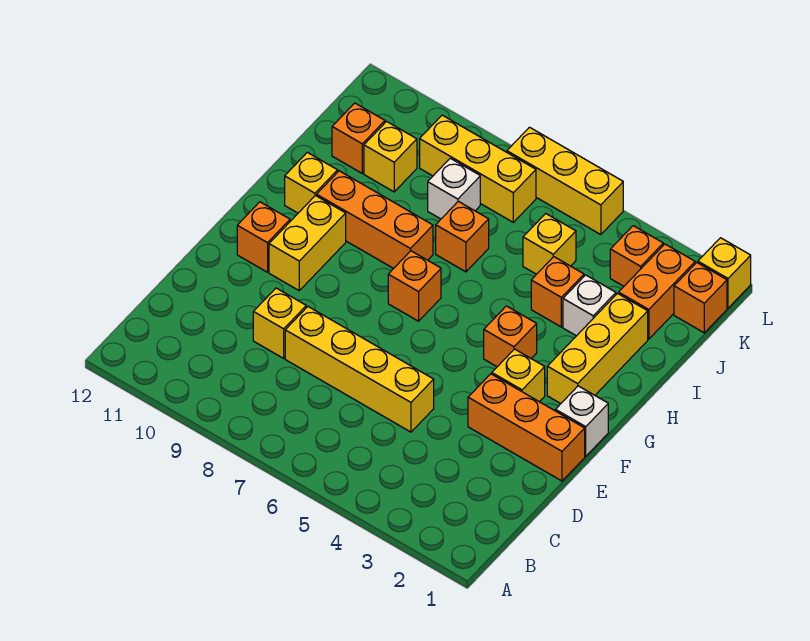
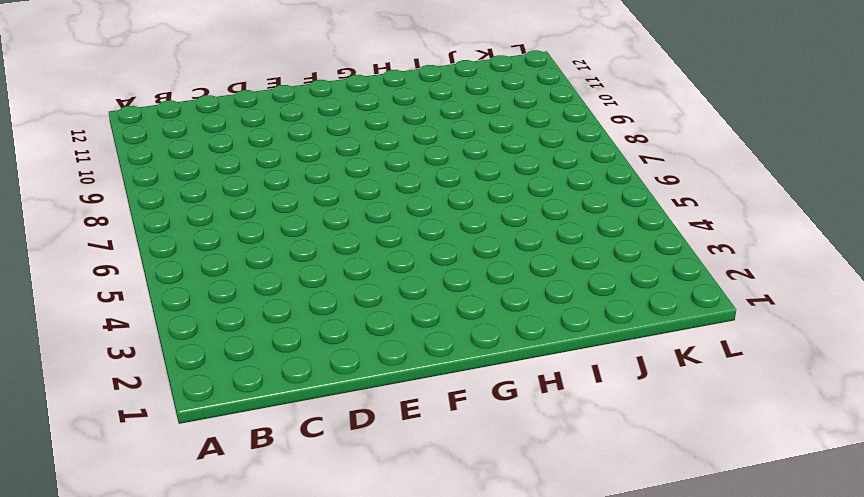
none -> yellow brick D5:D8 level 1
none -> yellow brick D9 level 1
none -> orange brick E1:E3 level 1

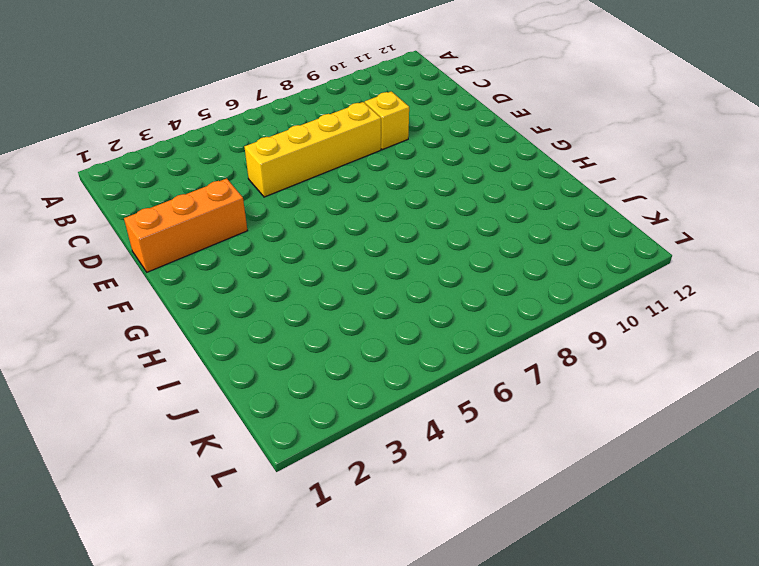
none -> white brick F1 level 1
none -> yellow brick F3 level 1
none -> yellow brick F10:G10 level 1

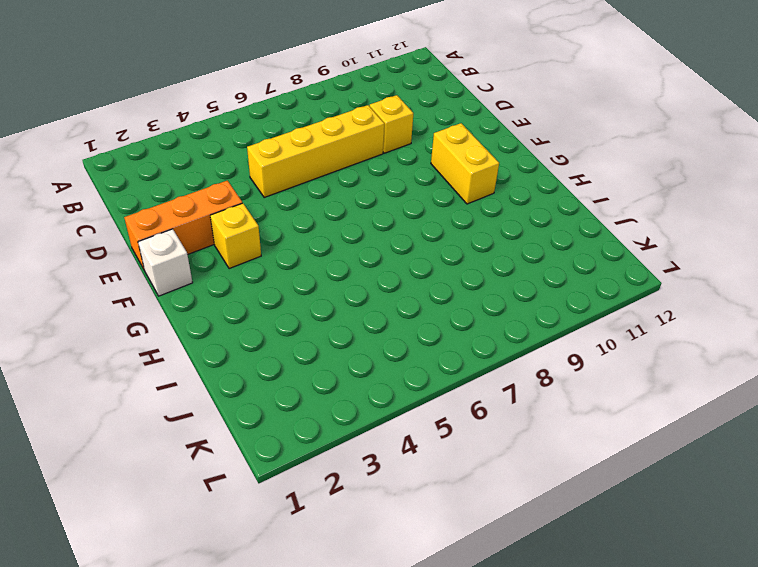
none -> orange brick F11 level 1
none -> yellow brick G2:I2 level 1
none -> orange brick G4 level 1

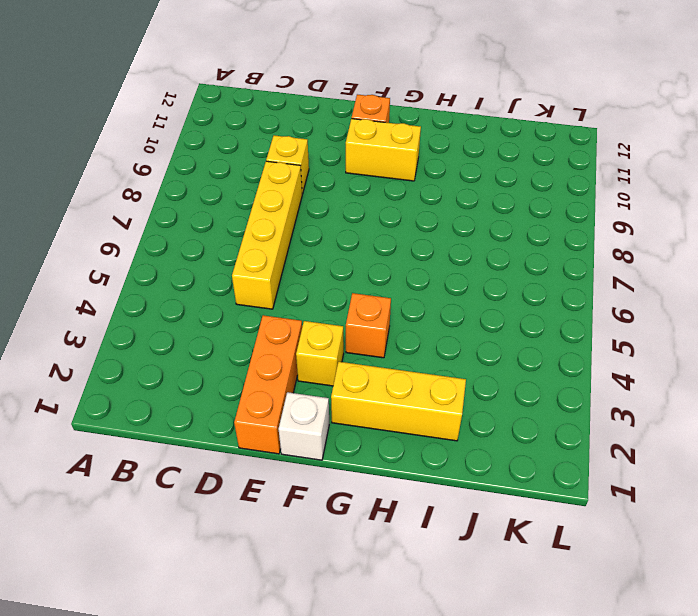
none -> orange brick G7 level 1
none -> orange brick H8:H10 level 1
none -> yellow brick H11 level 1

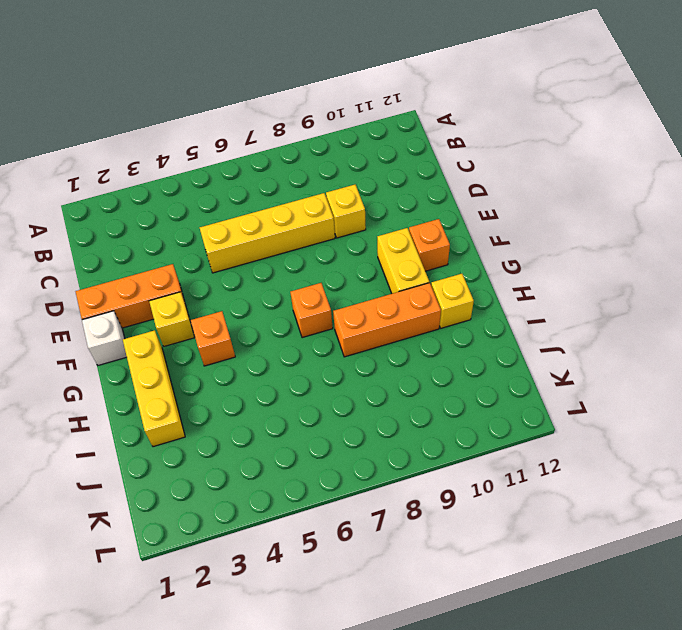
none -> white brick I3 level 1
none -> orange brick I4 level 1
none -> orange brick I7 level 1

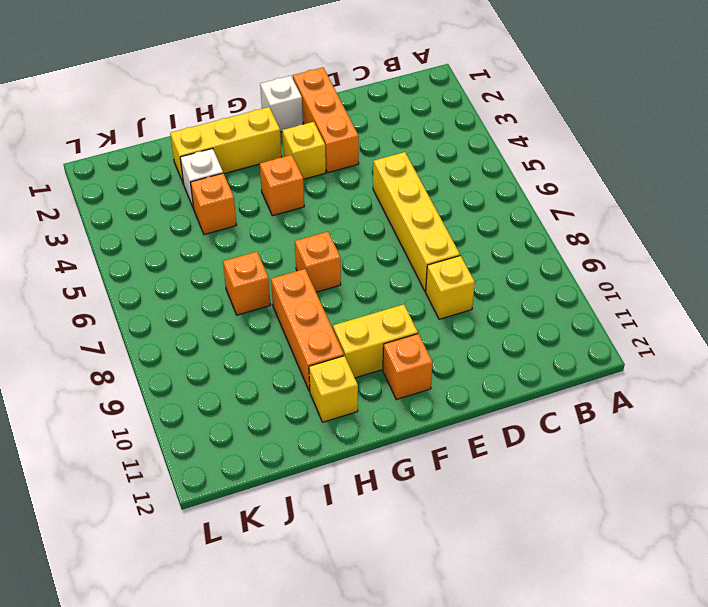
none -> orange brick J2:K2 level 1
none -> yellow brick J5 level 1
none -> white brick J8 level 1

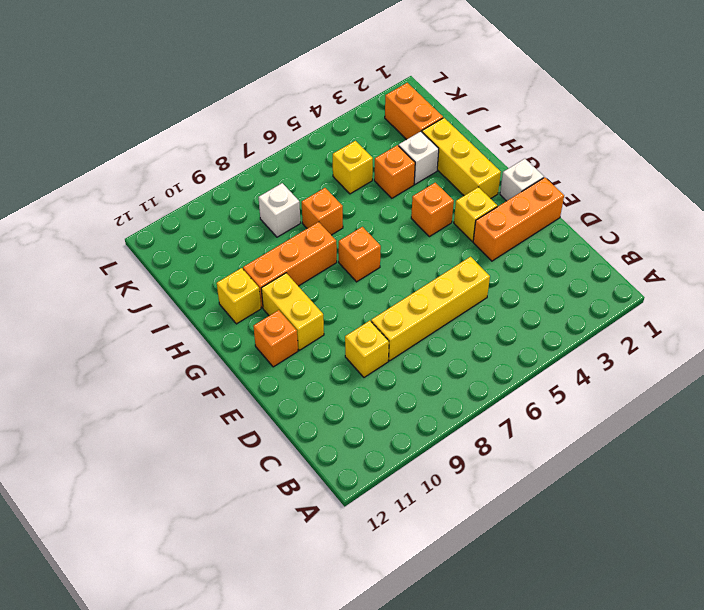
none -> yellow brick J10 level 1
none -> orange brick J11 level 1
none -> orange brick K1 level 1

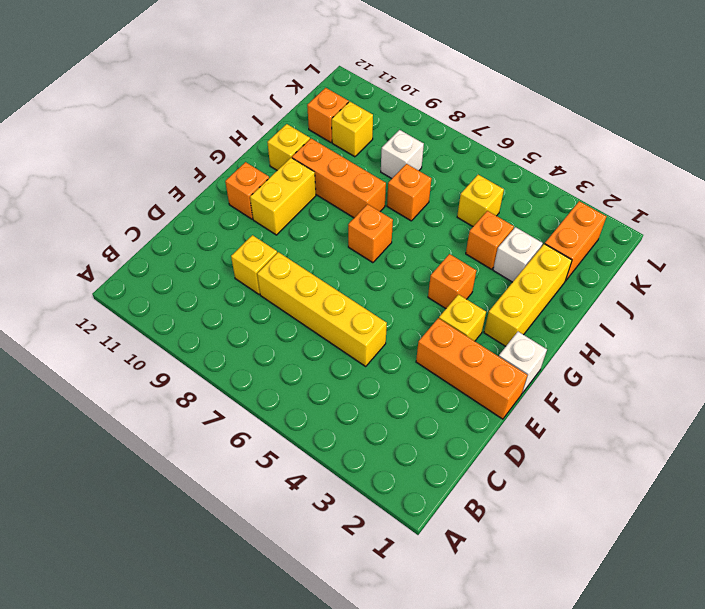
none -> orange brick K1 level 1
none -> orange brick K3 level 1
none -> yellow brick K7:K9 level 1

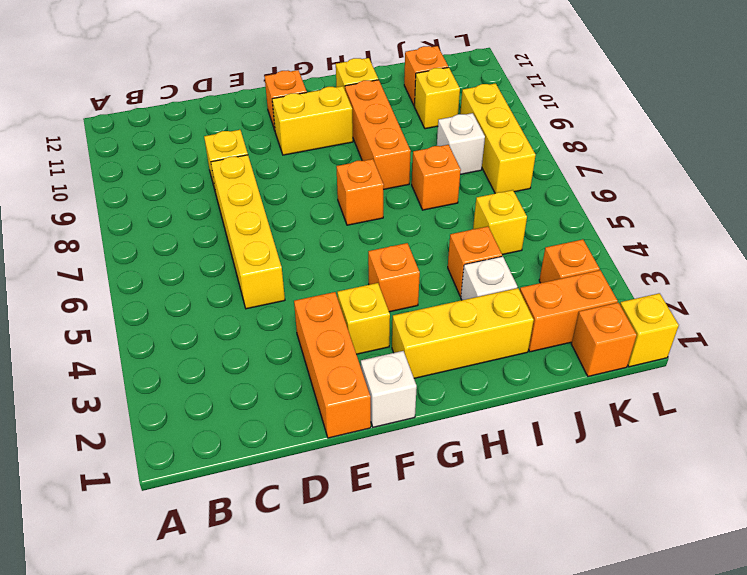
none -> yellow brick L5:L7 level 1

